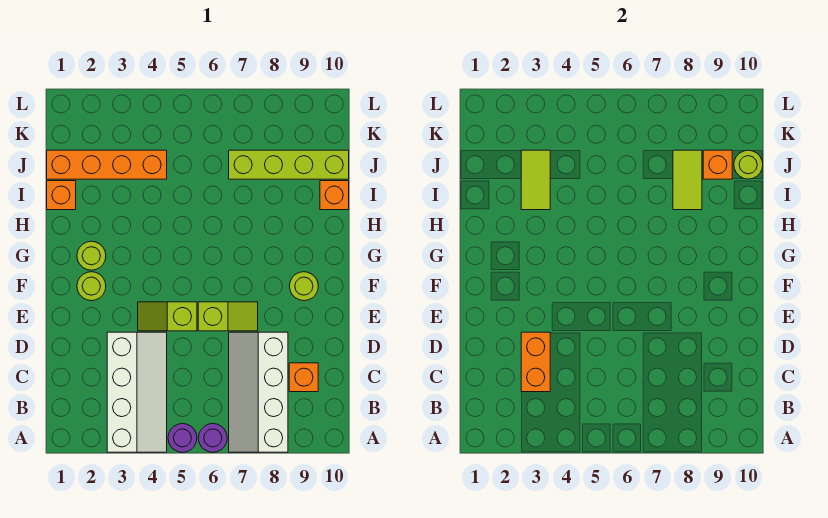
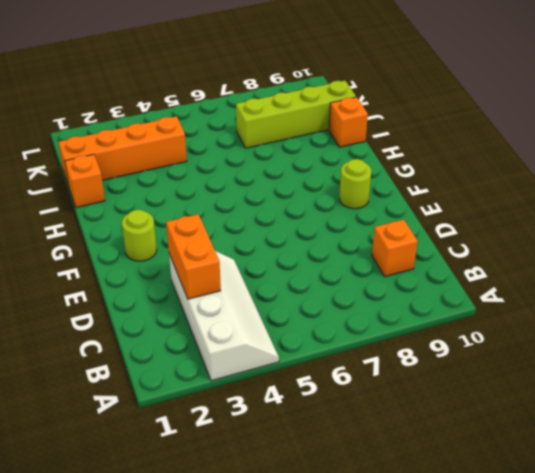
none -> purple round brick A5 level 1
none -> purple round brick A6 level 1
none -> white slope A7:D8 level 1 top 8

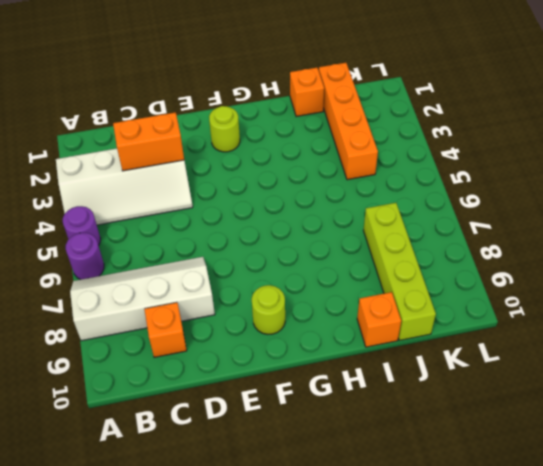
none -> lime slope E4:E5 level 1 top 5
none -> lime slope E6:E7 level 1 top 6
none -> lime round brick G2 level 1

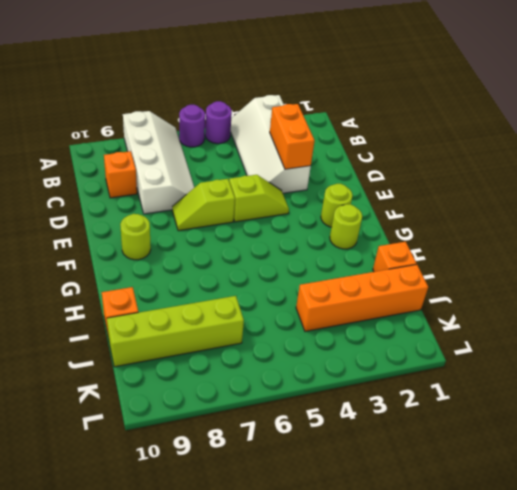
none -> lime tile I3:J3 level 2
none -> lime tile I8:J8 level 2
none -> orange brick J9 level 2

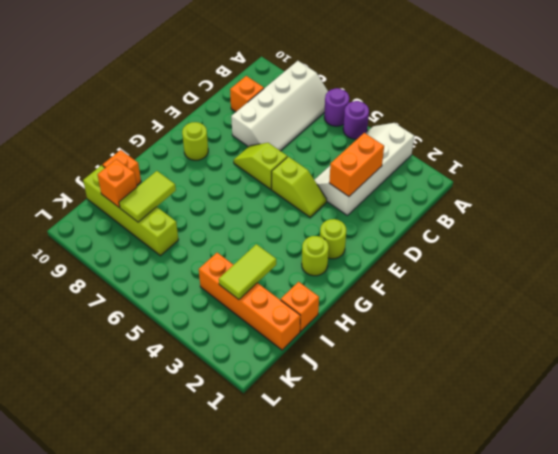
none -> lime round brick J10 level 2

